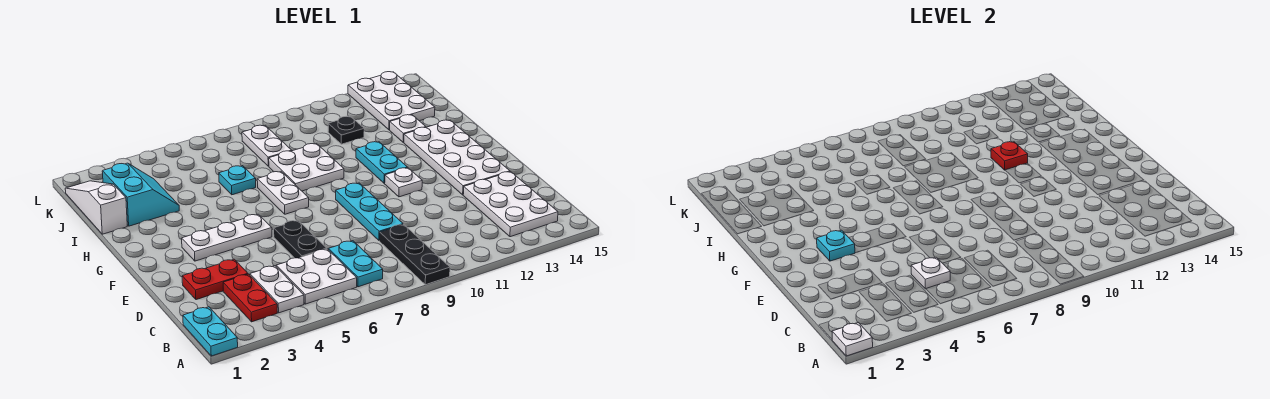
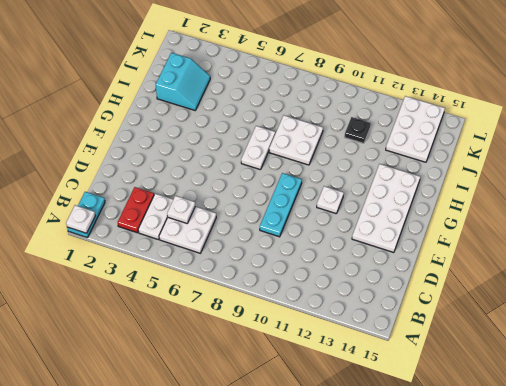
none -> black plate A9:C9 level 1
none -> cyan plate B7:C7 level 1
none -> white plate B13:D14 level 1

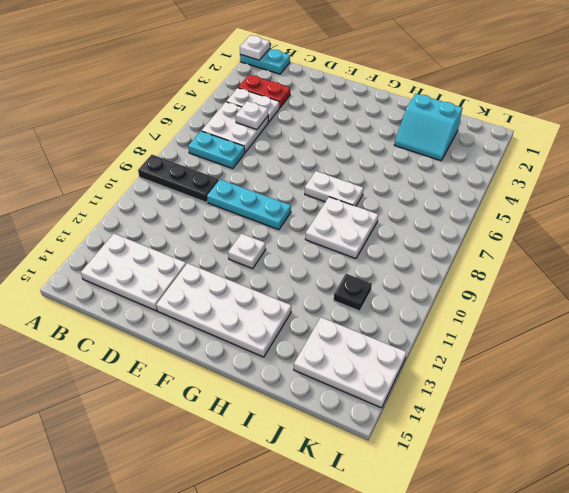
none -> red plate D2:D3 level 1
none -> black plate D6:E6 level 1
none -> white plate F3:F5 level 1

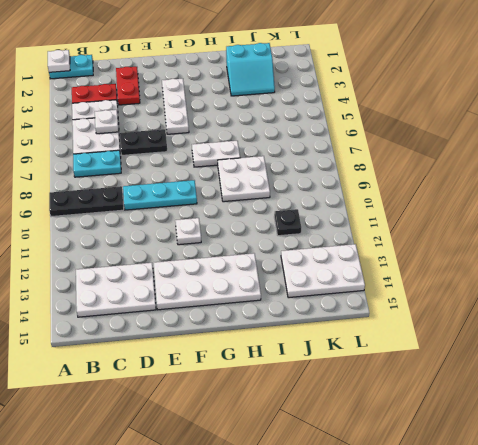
none -> cyan plate G11:H11 level 1
none -> white slope I1:K1 level 1 top I
none -> cyan plate I6 level 1

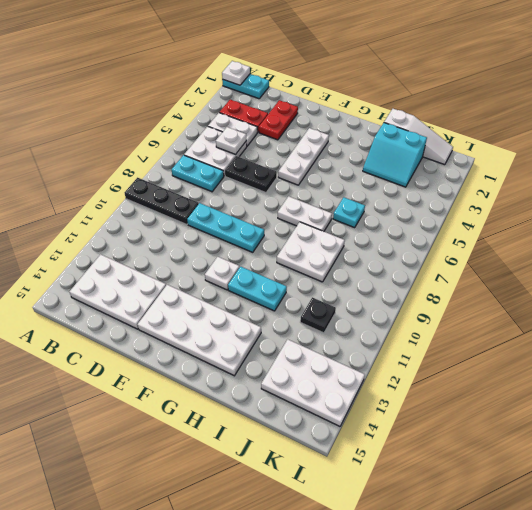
none -> white plate I13 level 1
none -> white plate J8:K8 level 1
none -> cyan plate F3 level 2

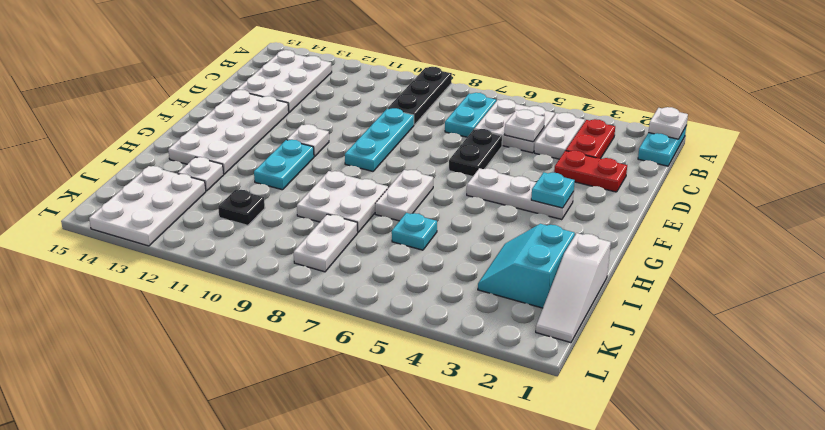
none -> red plate H11 level 2

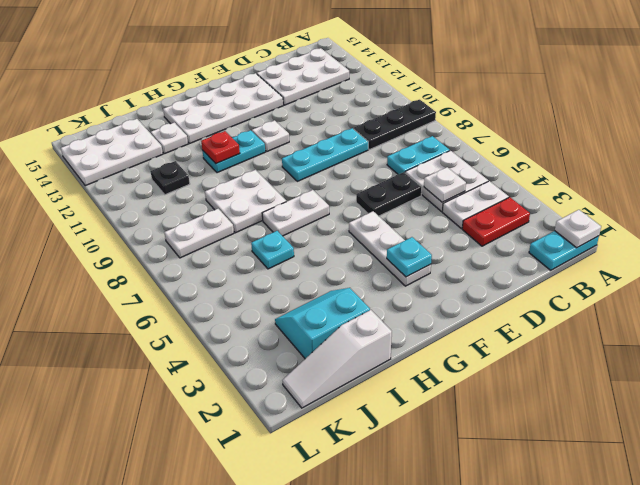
none -> red plate D2:D3 level 1

